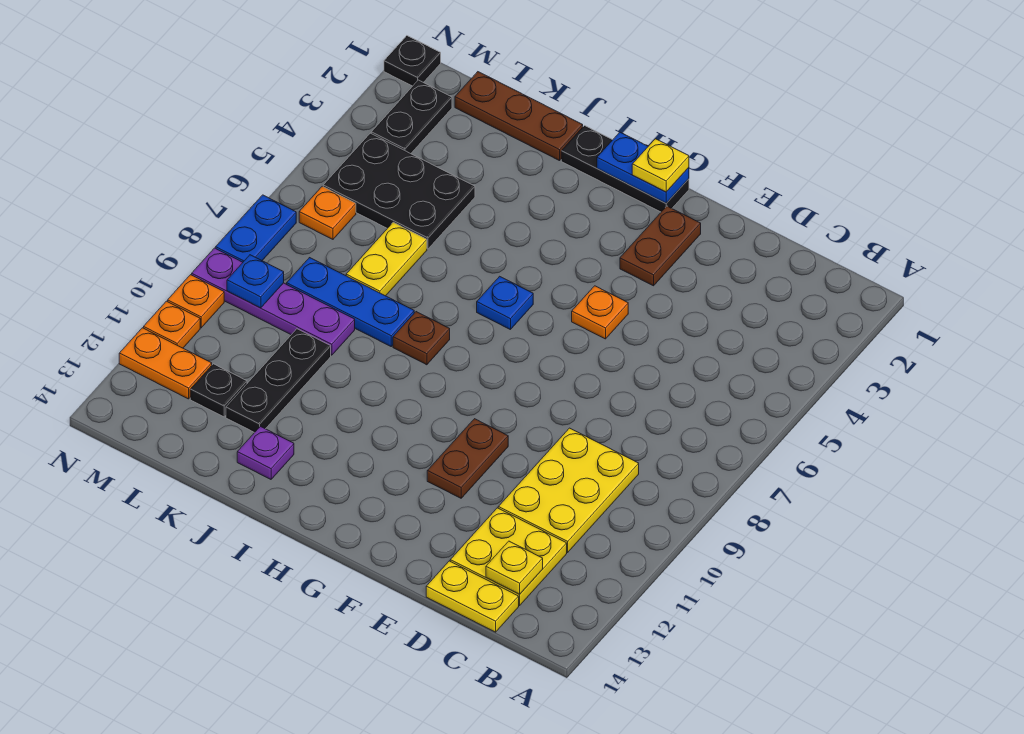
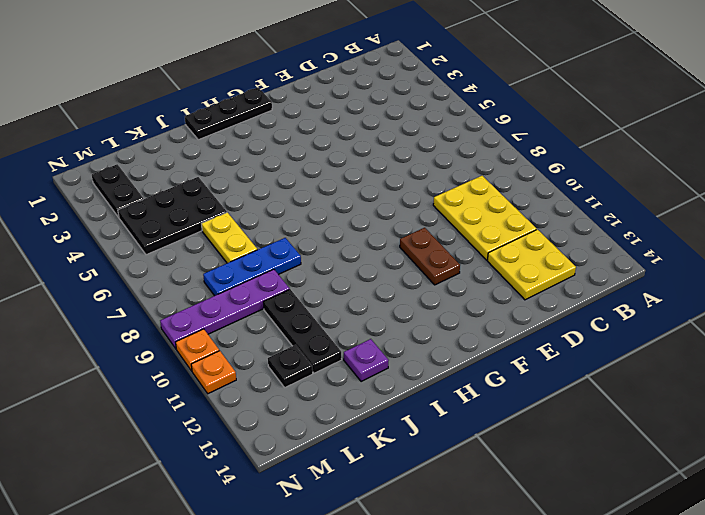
none -> yellow plate C14:D14 level 1
none -> brown plate F2:F3 level 1
none -> orange plate F5 level 1

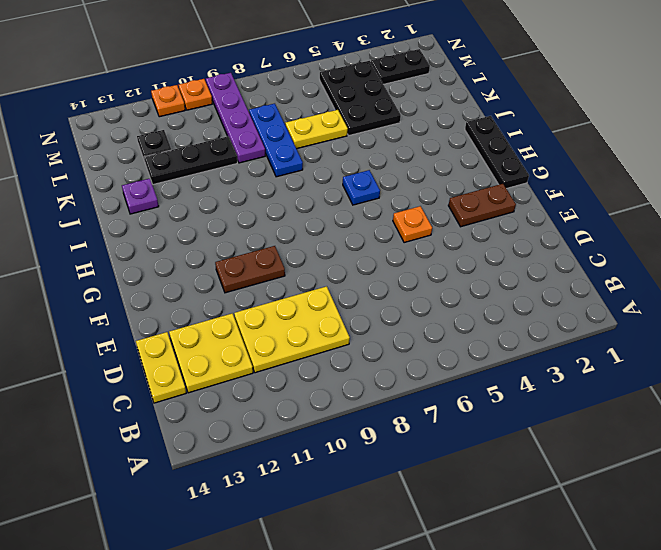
none -> brown plate I8 level 1
none -> brown plate J1:L1 level 1
none -> orange plate M6 level 1

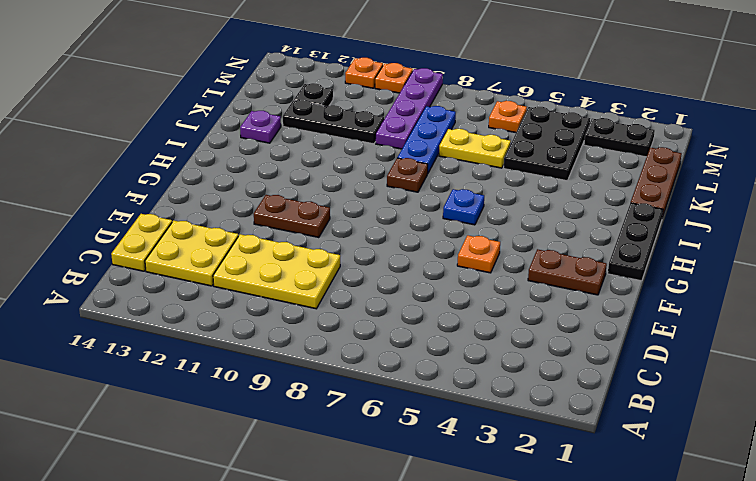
none -> orange plate M12:N12 level 1
none -> black plate N1 level 1
none -> blue plate N7:N8 level 1

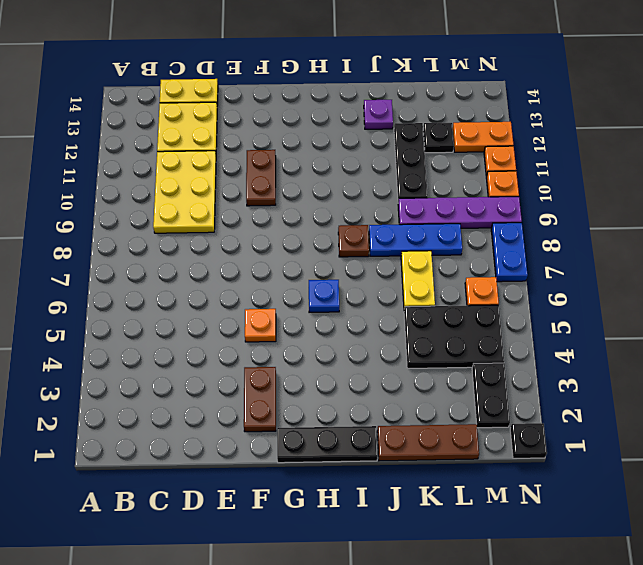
none -> yellow plate C13 level 2
none -> blue plate G1:H1 level 2
none -> blue plate M9 level 2

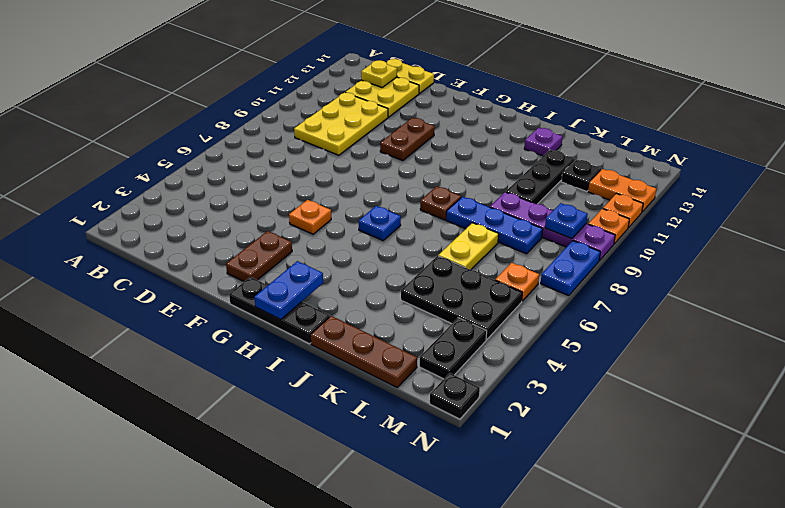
blue plate H1:H2 level 2 -> blue plate G1:H1 level 2
none -> yellow plate G1 level 3

